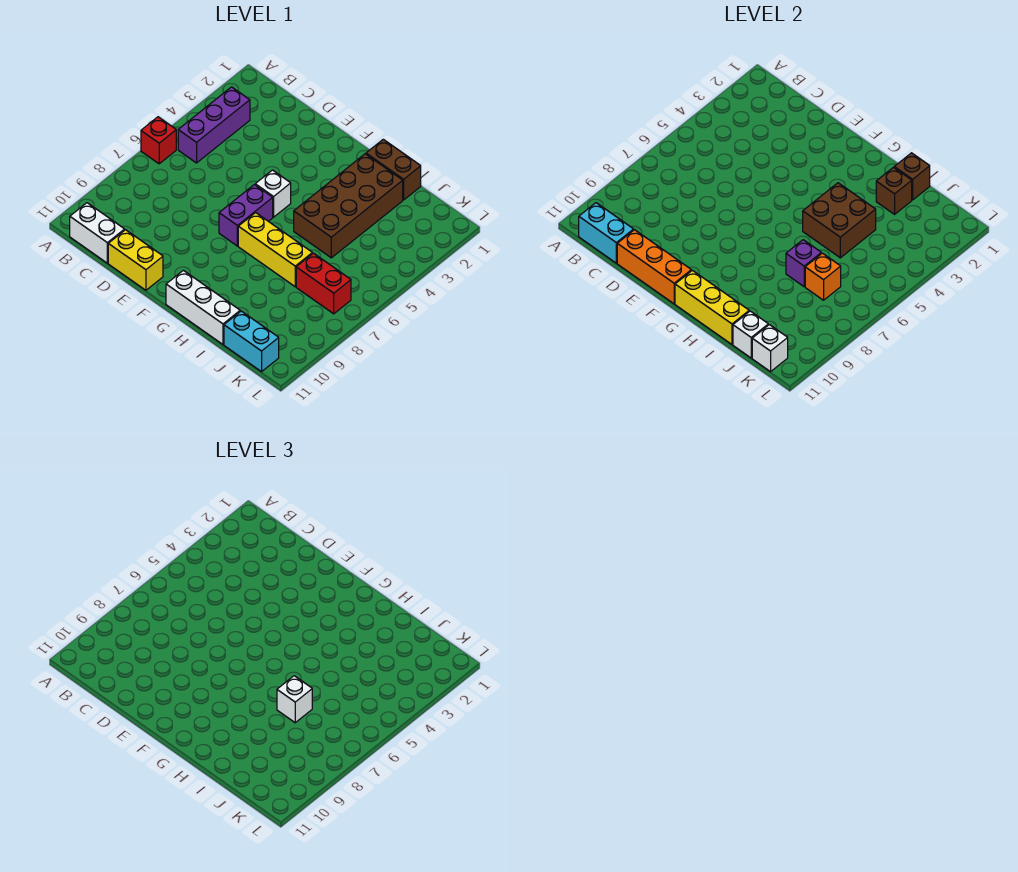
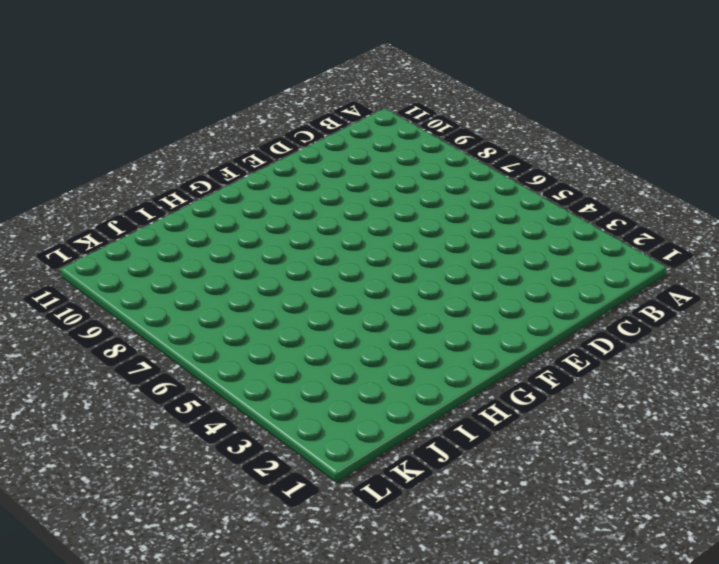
none -> red brick A6 level 1
none -> purple brick B3:B5 level 1
none -> white brick B11:C11 level 1

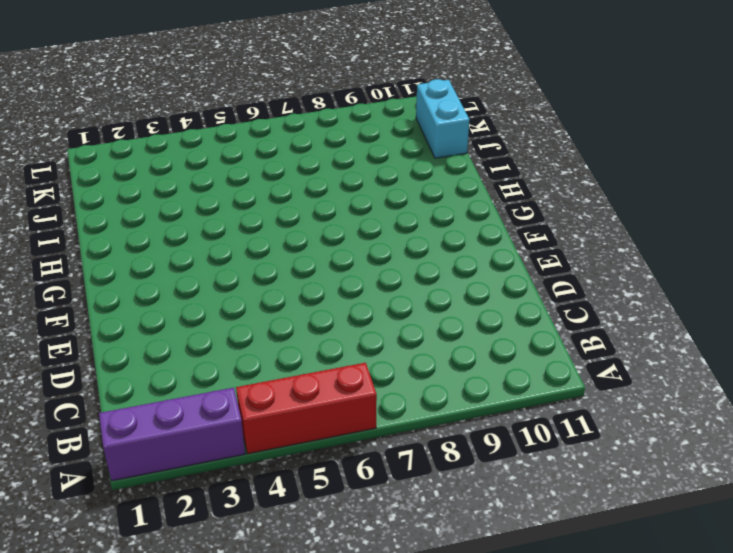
purple brick A1:A3 level 1 -> purple brick B3:B5 level 1
red brick A4:A6 level 1 -> red brick A6 level 1
none -> white brick B11:C11 level 1
none -> yellow brick D11:E11 level 1
none -> white brick F5 level 1

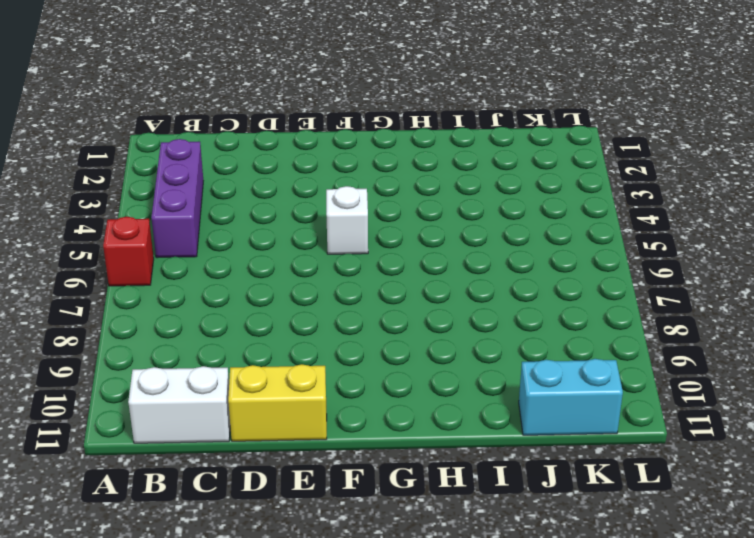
none -> purple brick F6:F7 level 1
none -> yellow brick G7:I7 level 1
none -> white brick G11:I11 level 1

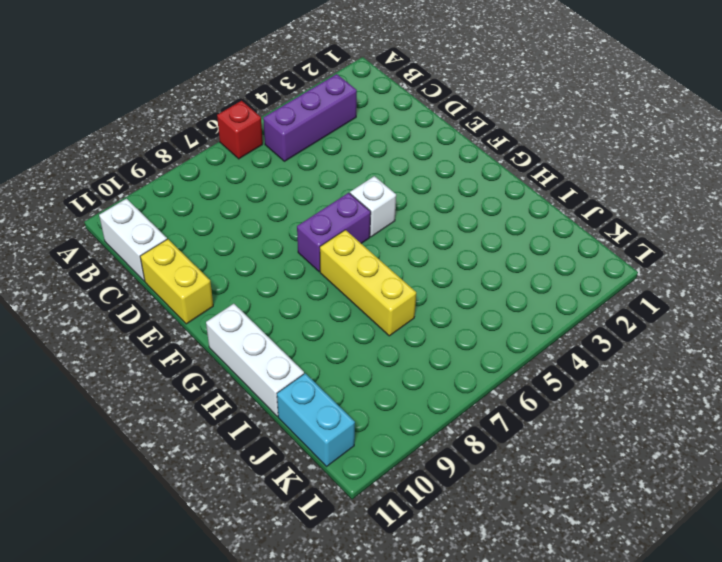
none -> brown brick H1:I1 level 1
none -> brown brick H2:I5 level 1
none -> red brick J7:K7 level 1

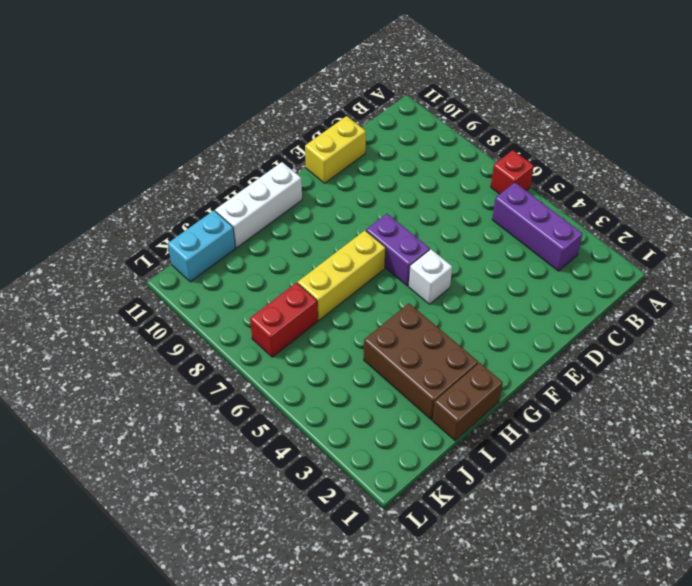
brown brick H2:I4 level 1 -> brown brick H2:I5 level 1
none -> white brick B11:C11 level 1
none -> cyan brick B11:C11 level 2
none -> orange brick D11:F11 level 2

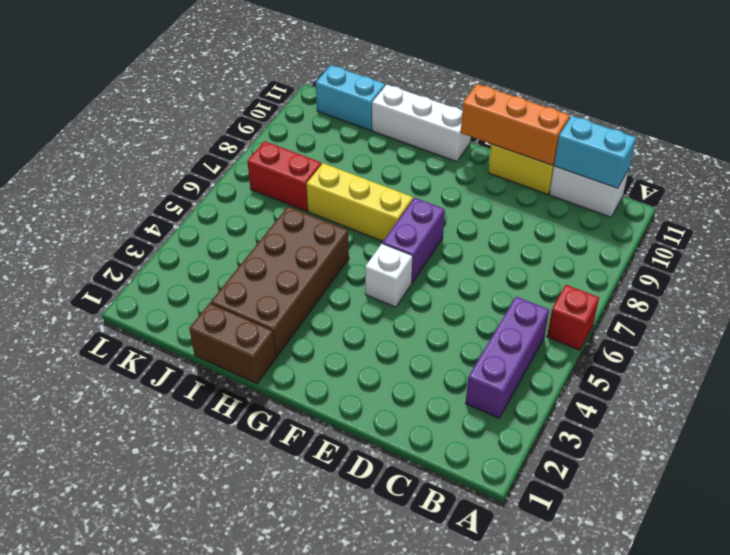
none -> yellow brick G11:I11 level 2
none -> brown brick H4:I5 level 2
none -> brown brick I1 level 2

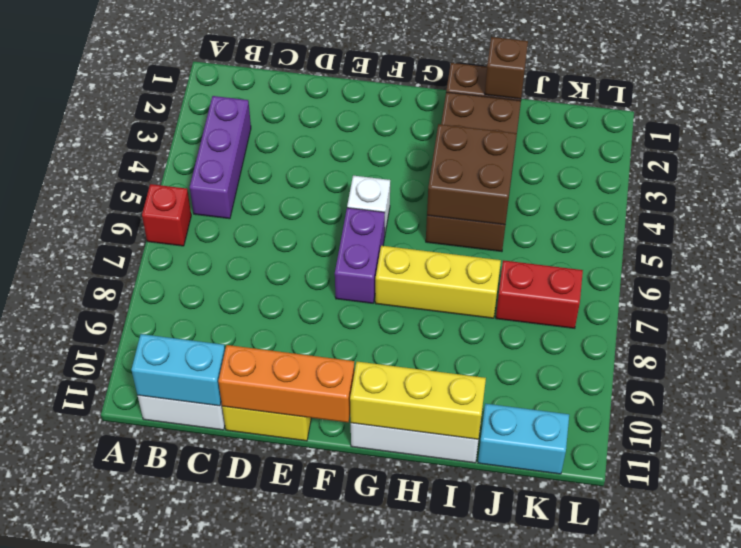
none -> brown brick I2 level 2
none -> purple brick I7 level 2
none -> orange brick J7 level 2

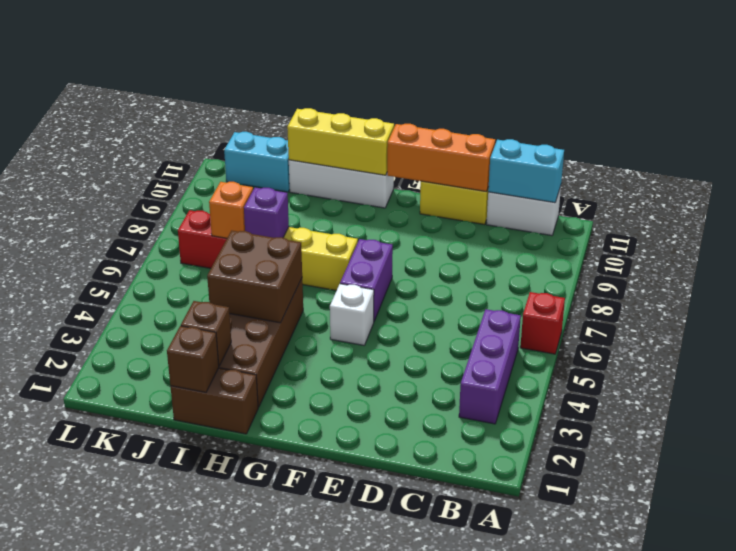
none -> white brick J11 level 2
none -> white brick K11 level 2
none -> white brick I7 level 3

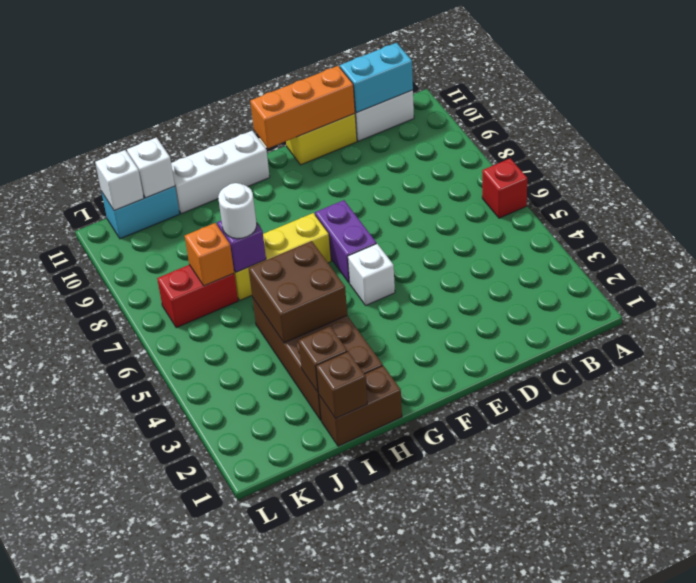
white round brick I7 level 3 -> white brick I7 level 3
none -> purple brick B3:B5 level 1
none -> yellow brick G11:I11 level 2

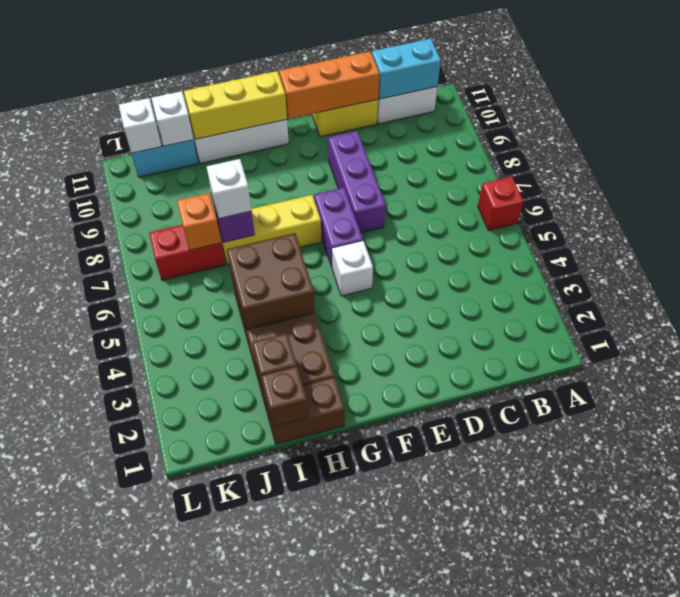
purple brick E7:E9 level 1 -> purple brick B3:B5 level 1

